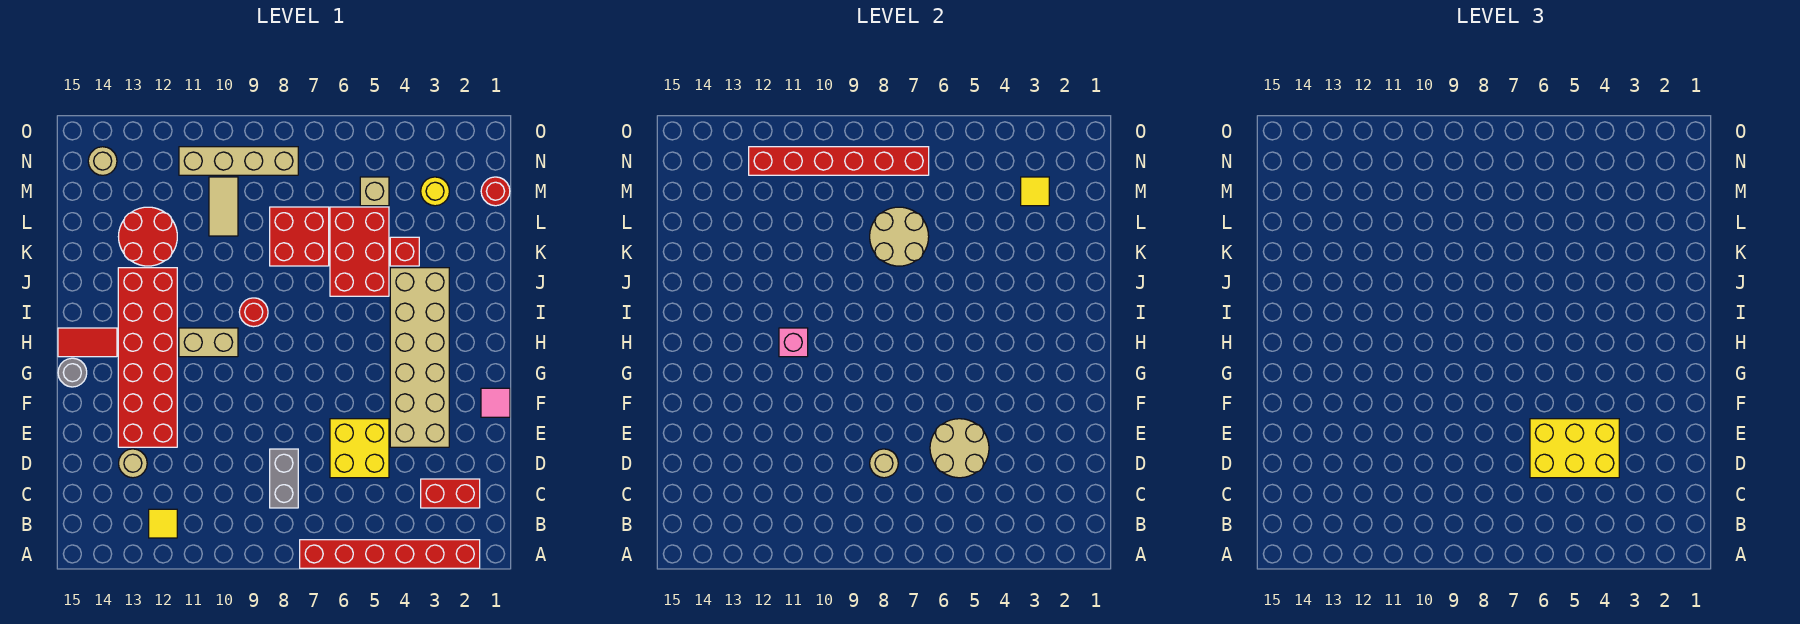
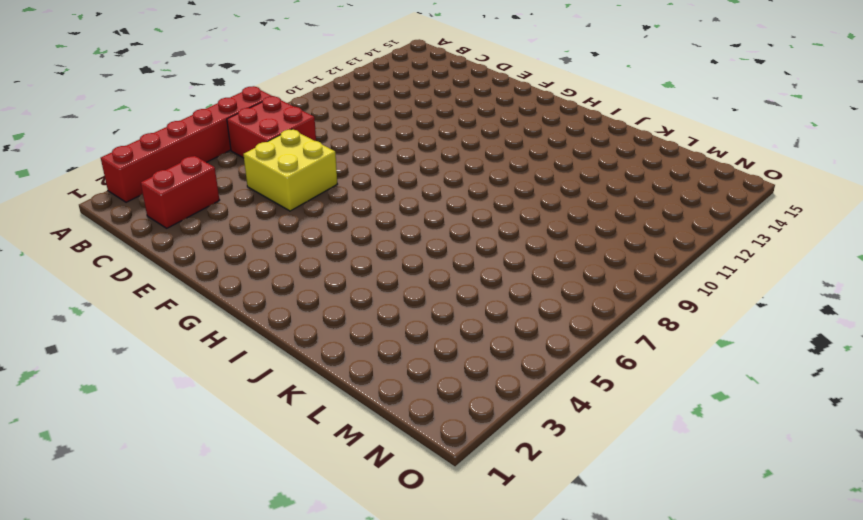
red brick B6:C7 level 1 -> red brick K7:L8 level 1
none -> yellow tile B12 level 1
none -> grey brick C8:D8 level 1
none -> tan round brick D13 level 1
none -> tan brick E3:J4 level 1

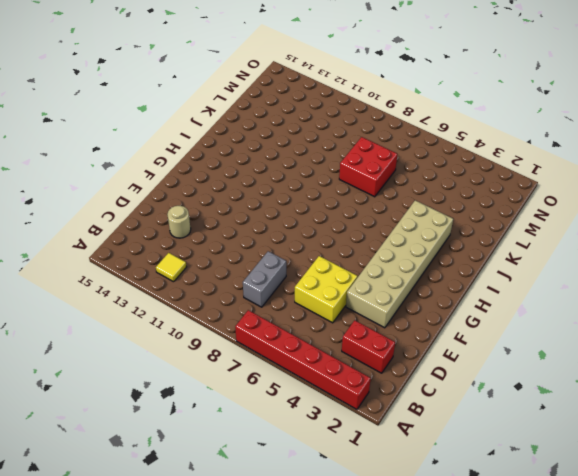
none -> red brick E12:J13 level 1
none -> pink tile F1 level 1
none -> grey round brick G15 level 1
none -> tan brick H10:H11 level 1

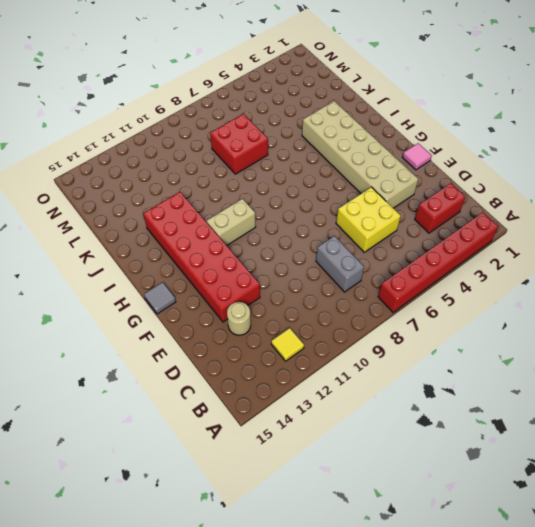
grey tile G15 level 1 -> grey round brick G15 level 1
none -> red tile H14:H15 level 1
none -> red round brick I9 level 1
none -> red brick J5:L6 level 1
none -> red brick K4 level 1

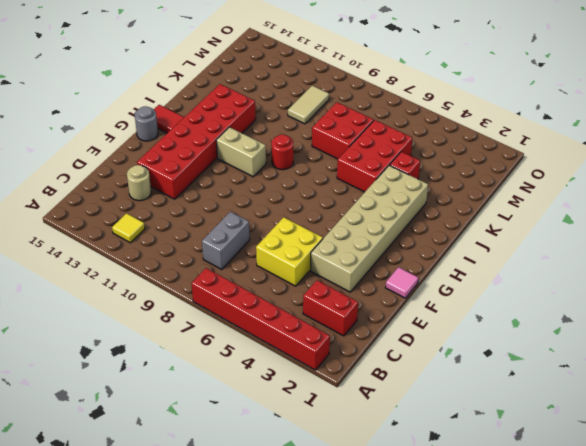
none -> red round brick K12:L13 level 1
none -> red round brick M1 level 1
none -> yellow round brick M3 level 1
none -> tan brick M5 level 1

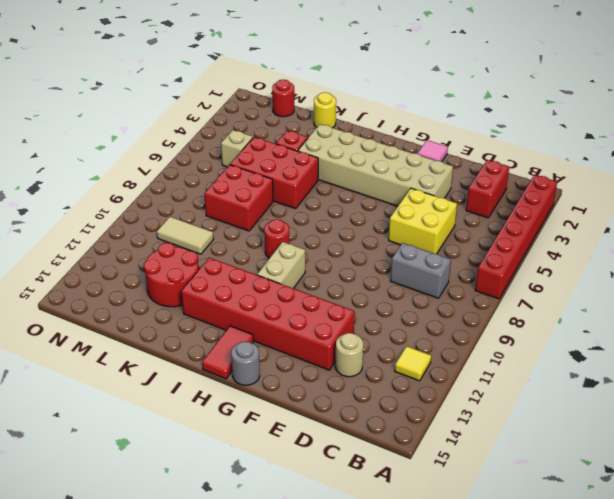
yellow round brick K1 level 1 -> yellow round brick M3 level 1
none -> tan brick N8:N11 level 1
none -> tan round brick N14 level 1
none -> tan round brick D5:E6 level 2
none -> tan round brick D8 level 2

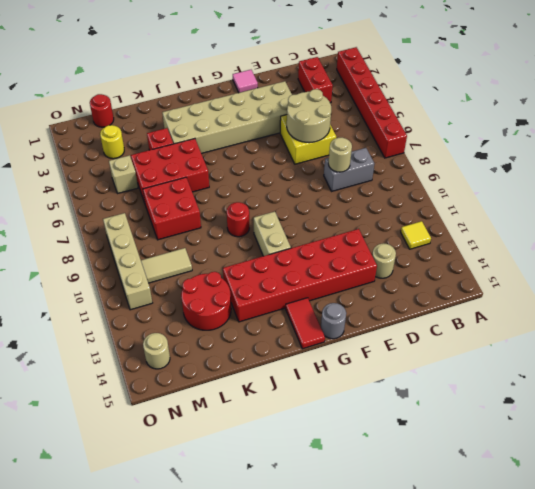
none -> pink brick H11 level 2
none -> tan round brick K7:L8 level 2
none -> yellow tile M3 level 2
none -> red brick N7:N12 level 2

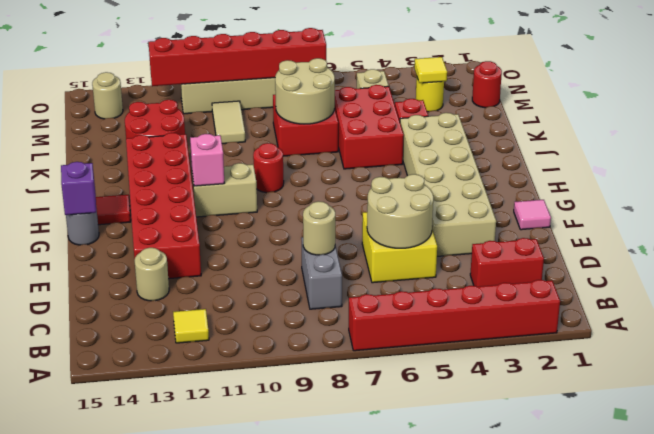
purple brick G15 level 2 -> none
none -> yellow brick D4:E6 level 3

